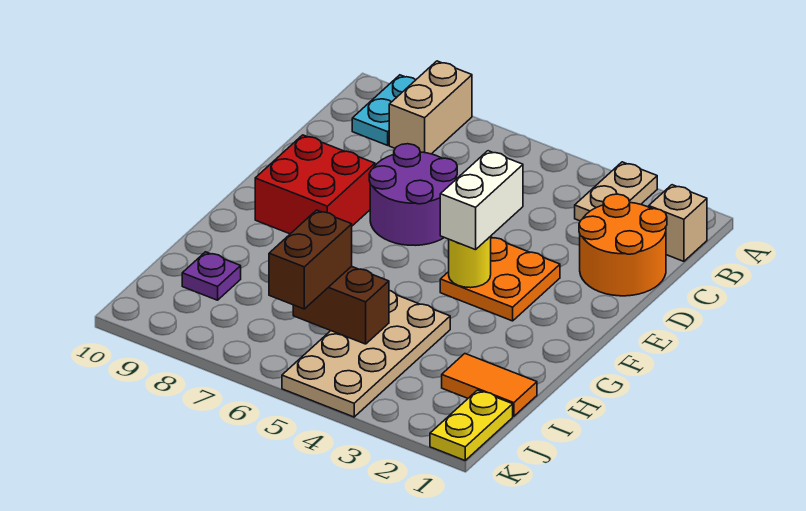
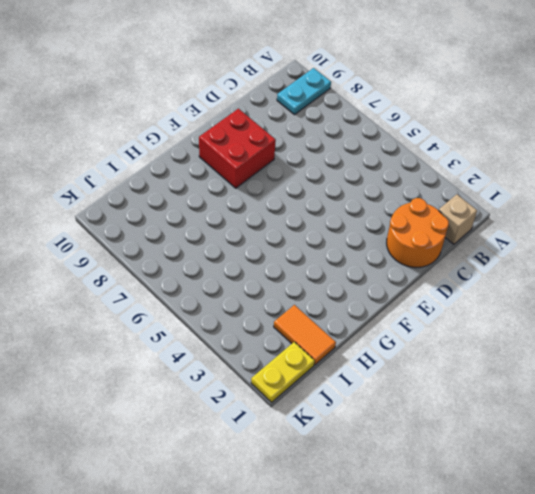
none -> tan plate A3:B3 level 1
none -> tan brick A8:B8 level 1
none -> purple round brick D6:E7 level 1

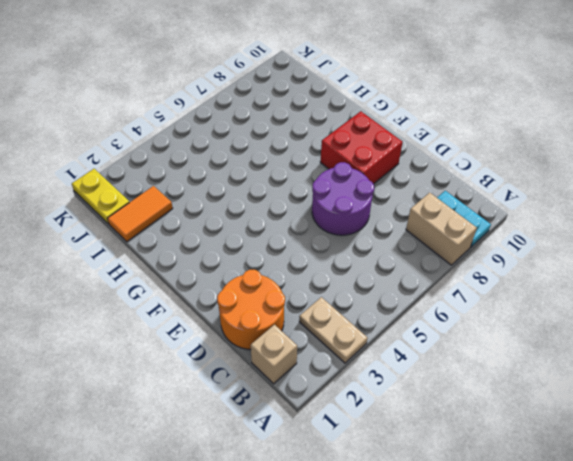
none -> orange plate E3:F4 level 1
none -> tan plate H4:K5 level 1
none -> purple plate I9 level 1

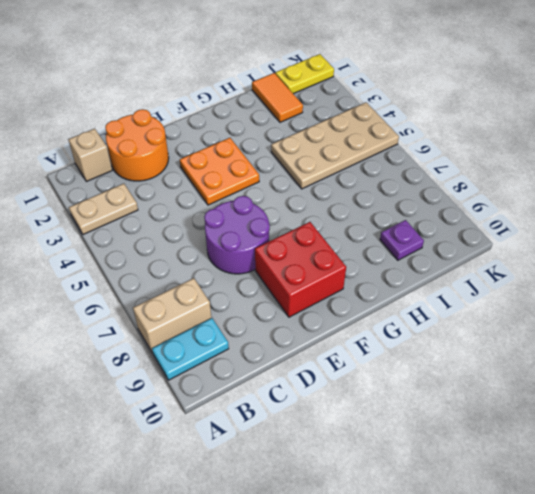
none -> yellow round brick F4 level 2
none -> brown brick I5:I6 level 2
none -> white brick E4:F4 level 3

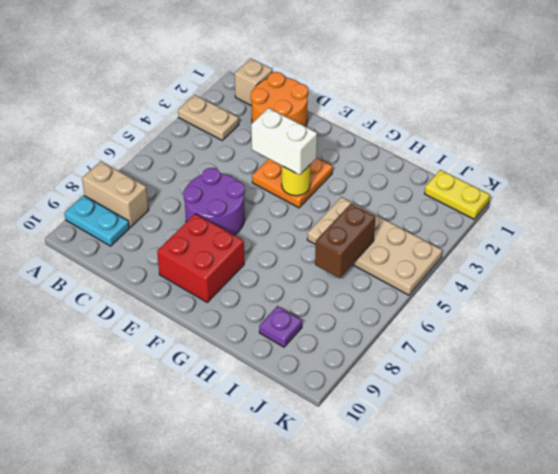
none -> orange tile I1:I2 level 1
none -> brown brick I6:J6 level 3

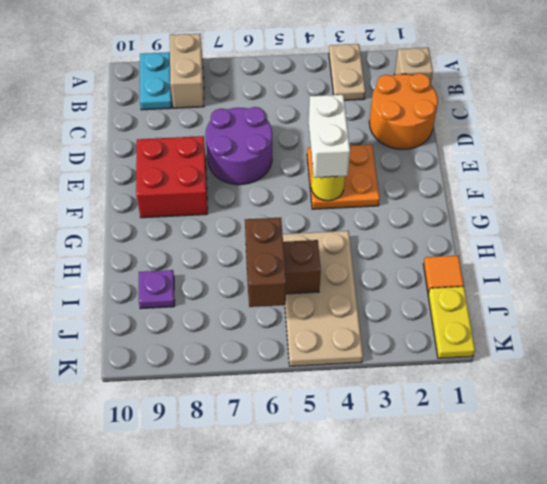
orange tile I1 level 1 -> orange tile I1:I2 level 1

